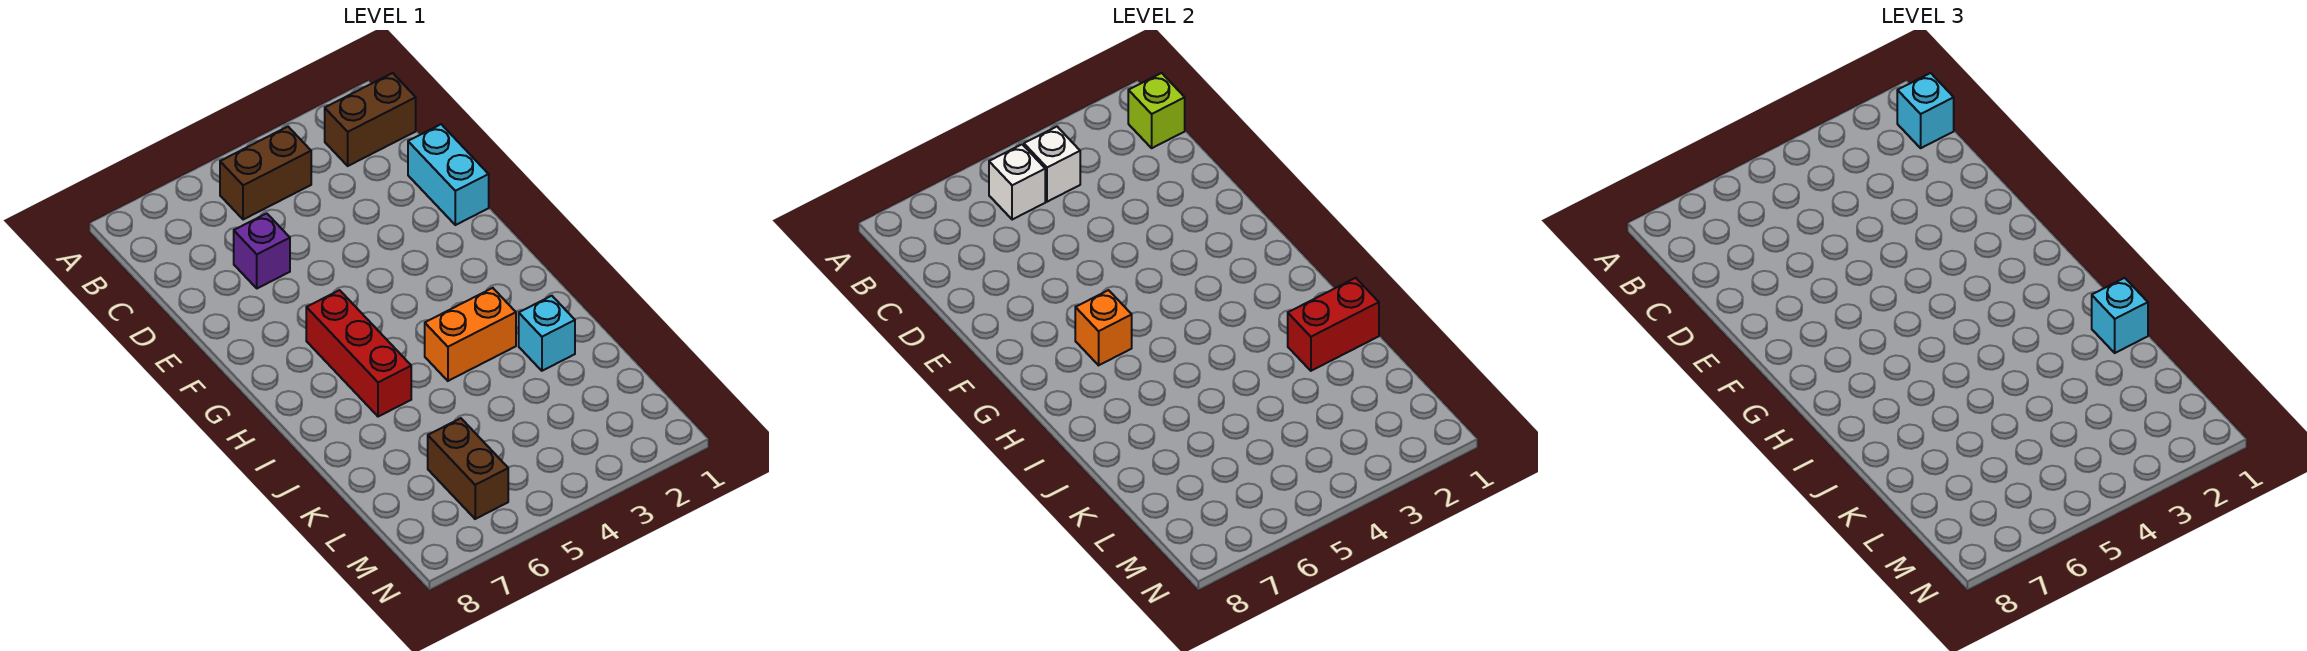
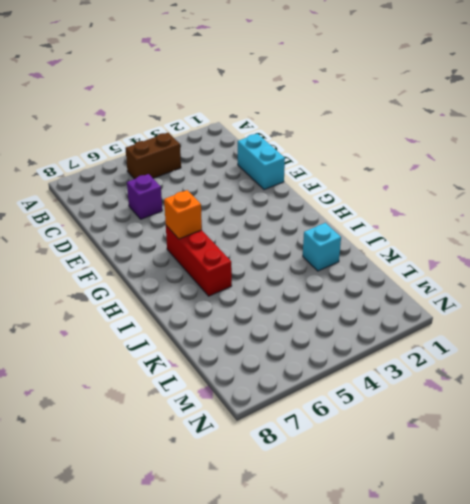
none -> brown brick B1:B2 level 1
none -> orange brick I3:I4 level 1
none -> brown brick L6:M6 level 1

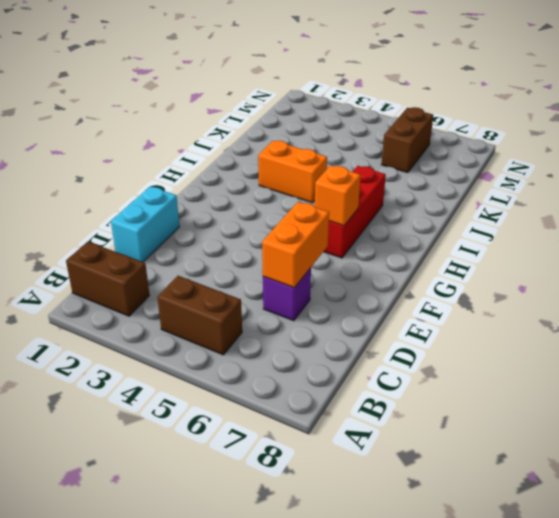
orange brick D6:E6 level 2 -> none
none -> cyan brick J2 level 1
none -> lime brick B1 level 2
none -> white brick B4 level 2

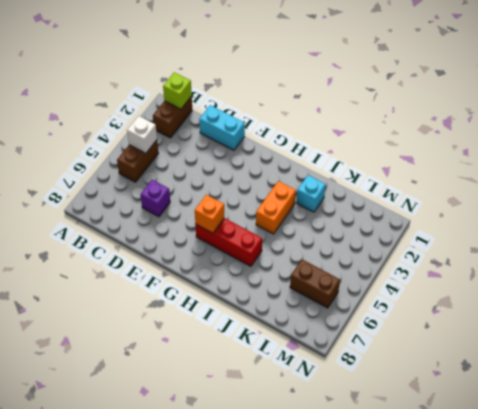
none -> white brick B5 level 2
none -> red brick J1:J2 level 2
none -> cyan brick B1 level 3

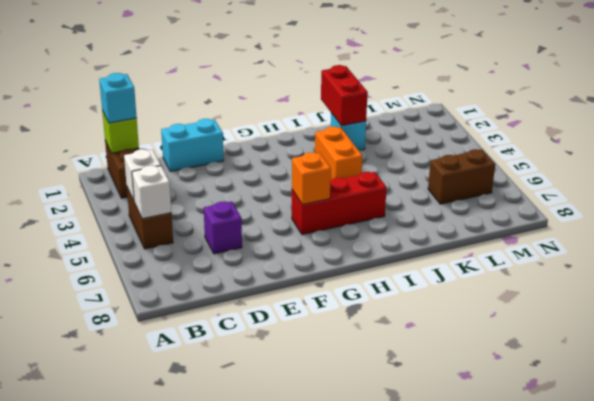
none -> cyan brick J1 level 3

